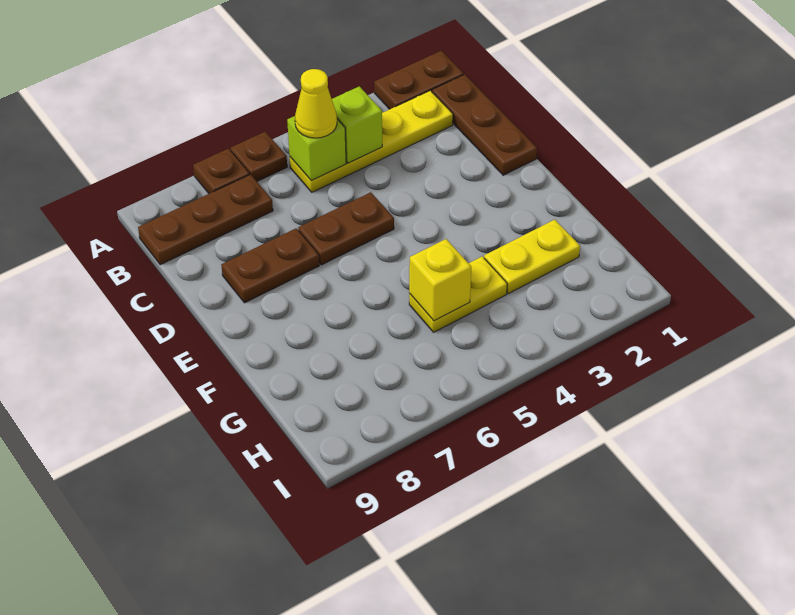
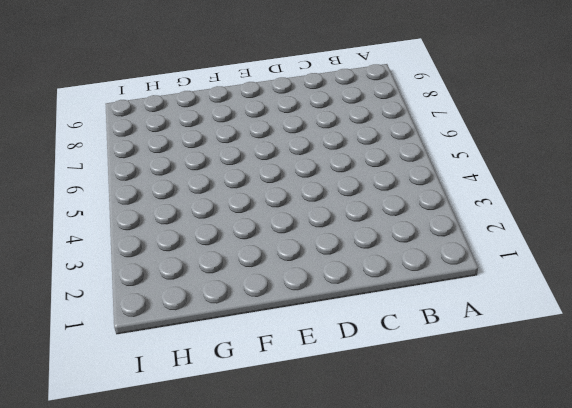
none -> brown plate A1:A2 level 1
none -> brown plate A6 level 1
none -> brown plate A7 level 1

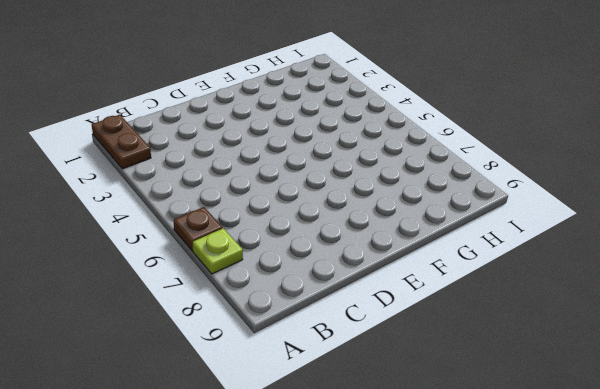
lime plate A7 level 1 -> brown plate A7 level 1
none -> brown plate B1:D1 level 1
none -> yellow plate B2:B5 level 1
none -> brown plate B7:B9 level 1

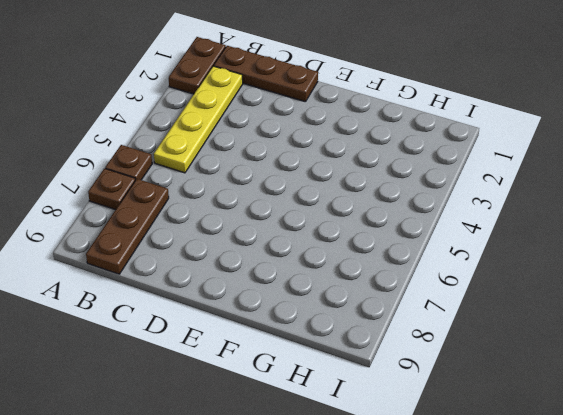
none -> brown plate D5:D6 level 1
none -> brown plate D7:D8 level 1
none -> yellow plate G2:G3 level 1

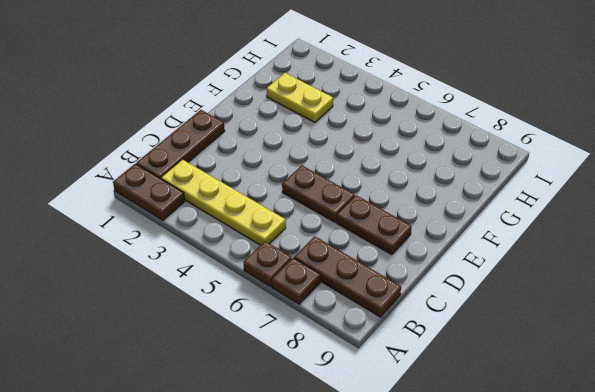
none -> yellow plate G4:G5 level 1
none -> lime brick B4 level 2
none -> lime brick B5 level 2

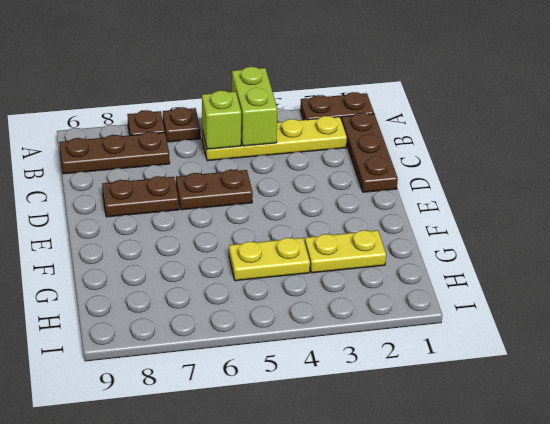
lime brick A4:B4 level 2 -> lime brick B4 level 2
none -> yellow brick G5 level 2
none -> yellow cone B5 level 3

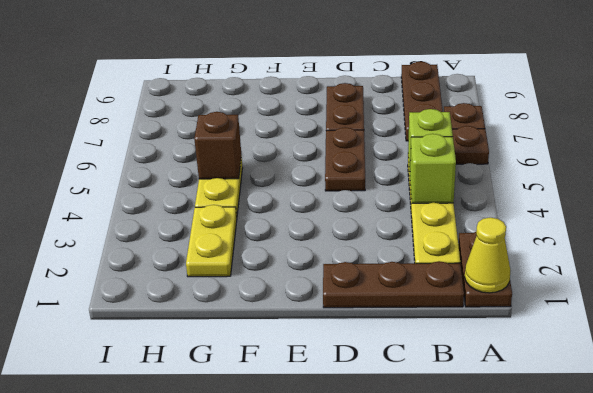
yellow cone A1 level 2 -> yellow cone B5 level 3
brown brick G5 level 2 -> yellow brick G5 level 2

